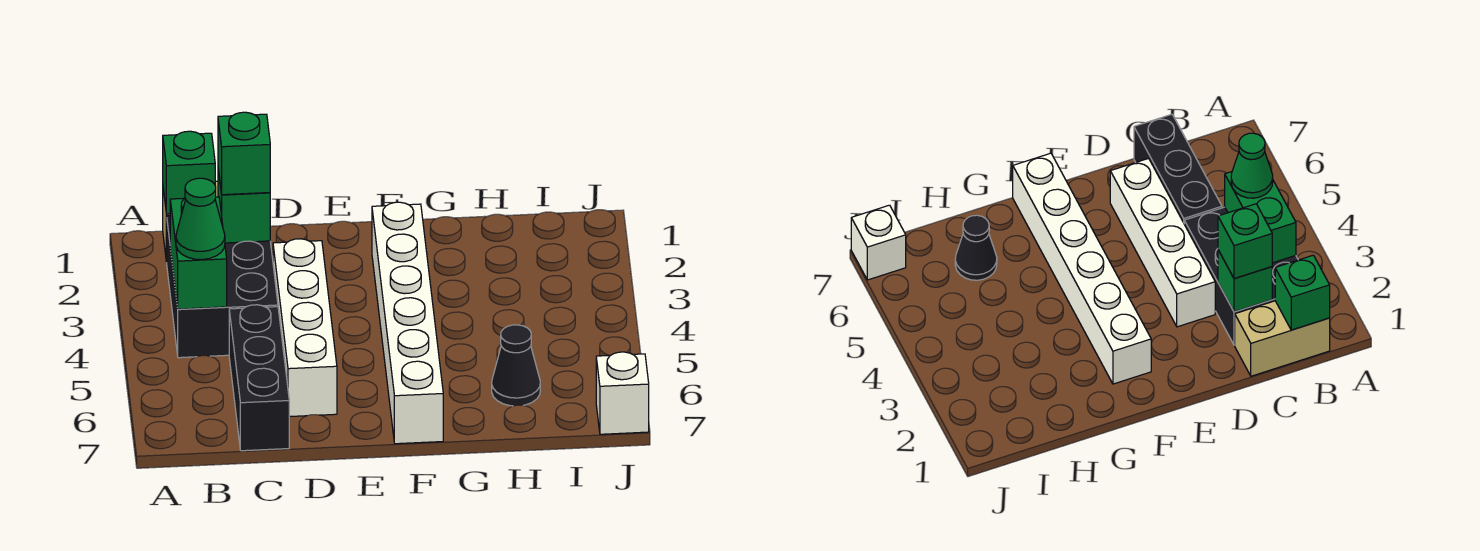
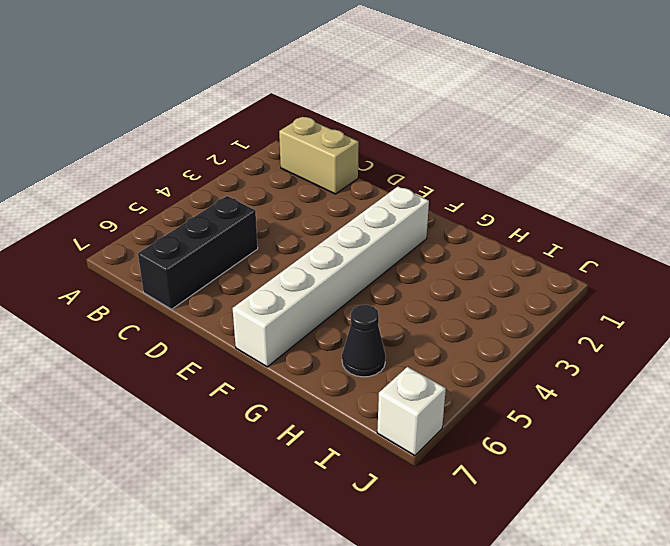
none -> black brick B2:C4 level 1
none -> white brick D3:D6 level 1
none -> green brick B1 level 2

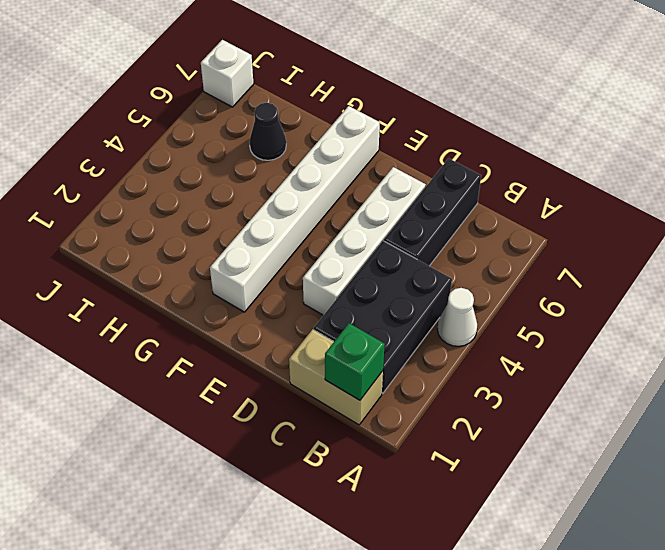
white cone A4 level 1 -> none
none -> green brick B3:B4 level 2
none -> green brick C2 level 2
none -> green cone B4 level 3

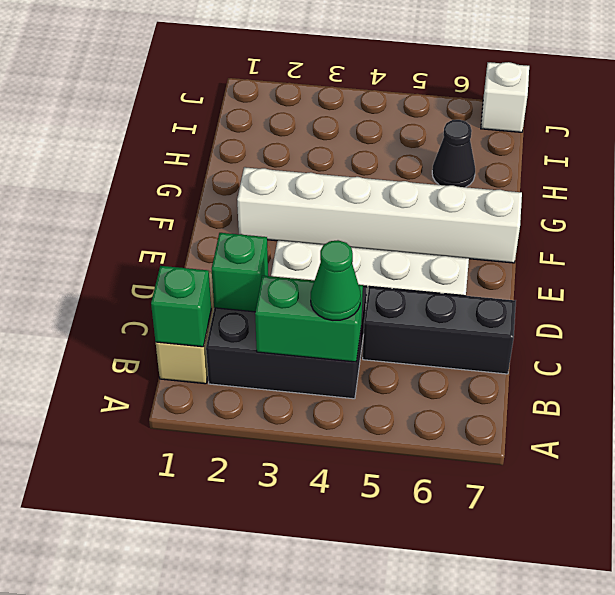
none -> green brick C2 level 3

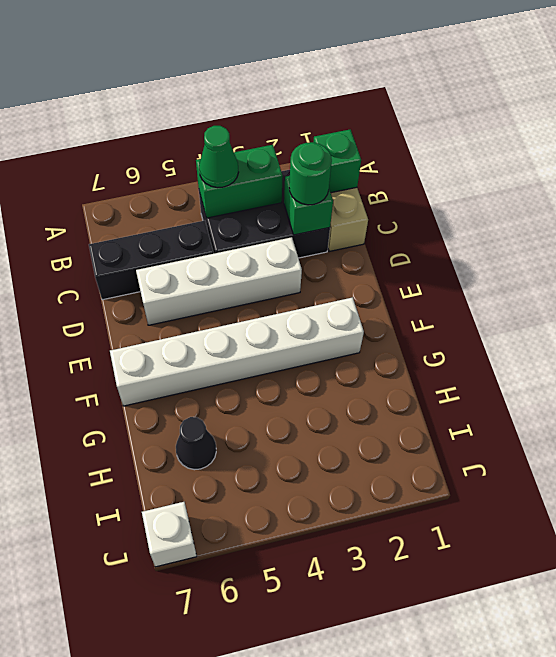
green round brick C2 level 3 -> green brick C2 level 3

